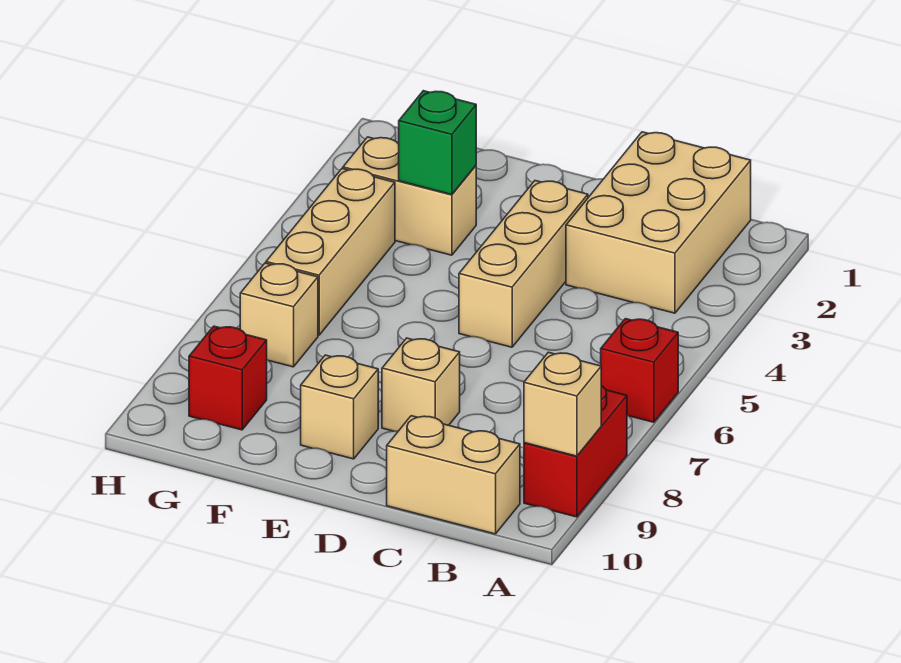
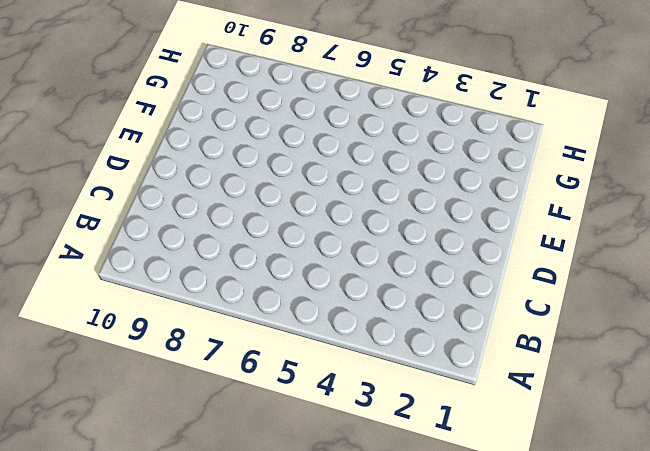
none -> red brick A6 level 1
none -> red brick A8:A9 level 1
none -> tan brick B1:C3 level 1

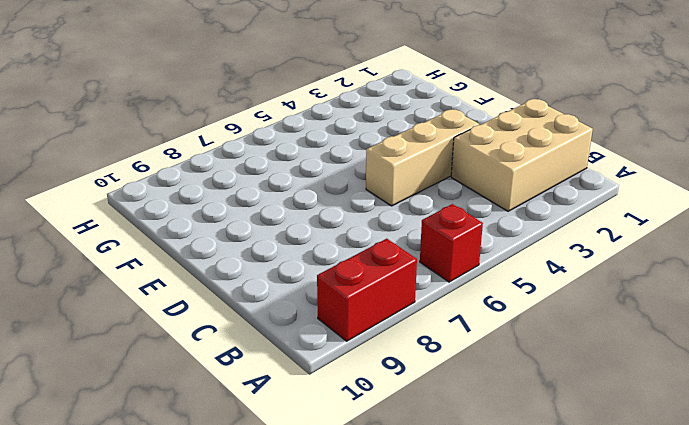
none -> tan brick B10:C10 level 1
none -> tan brick D8 level 1
none -> tan brick E9 level 1

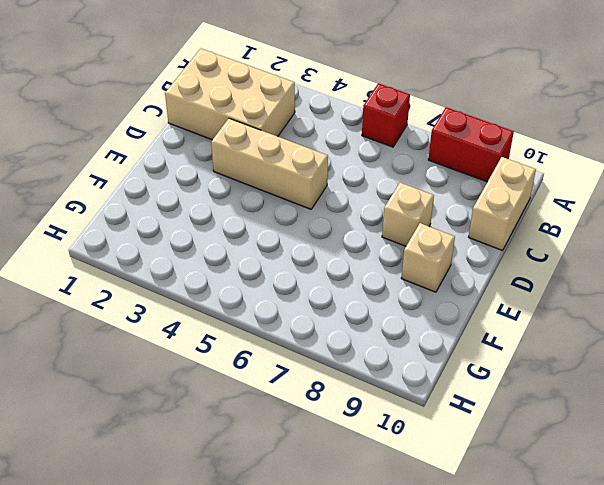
none -> tan brick F3:G3 level 1
none -> tan brick G4:G6 level 1
none -> tan brick G7 level 1

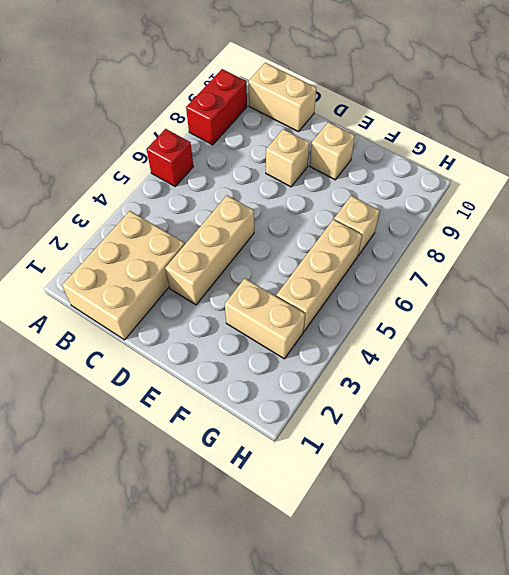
none -> red brick G9 level 1
none -> tan brick A9 level 2
none -> green brick F3 level 2

